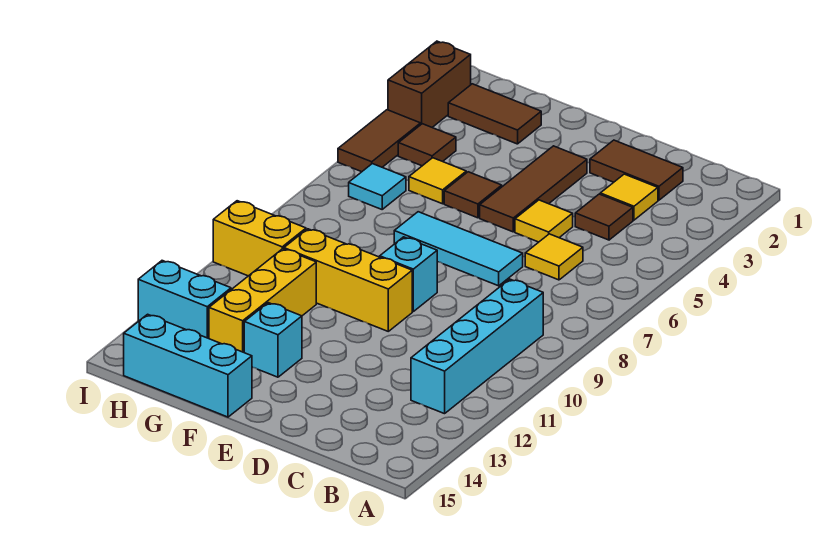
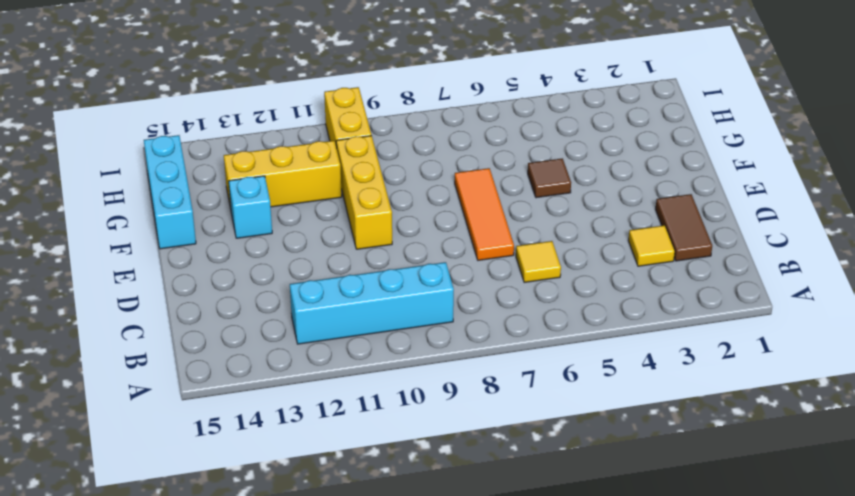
orange tile D7:F7 level 1 -> cyan tile D7:F7 level 1
none -> brown tile C4 level 1
none -> yellow tile D5 level 1
none -> brown tile E3:E5 level 1

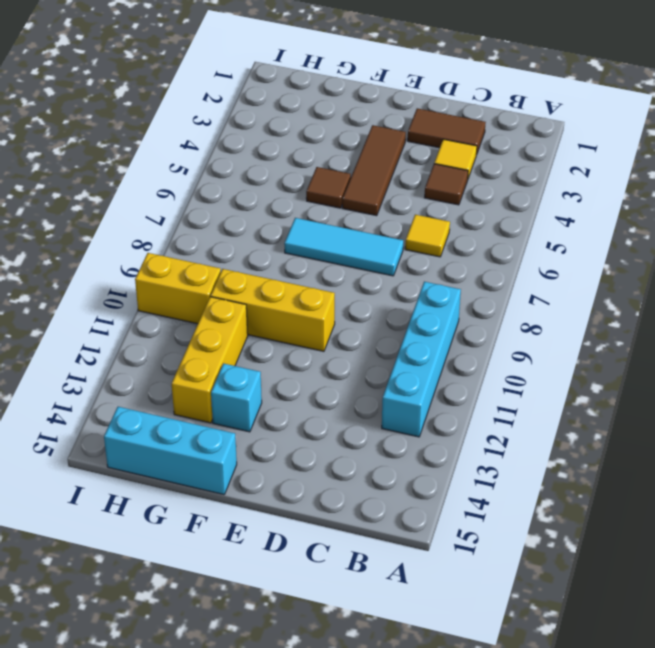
none -> yellow tile D5 level 1
none -> cyan brick E9 level 1
none -> brown tile G2:H2 level 1

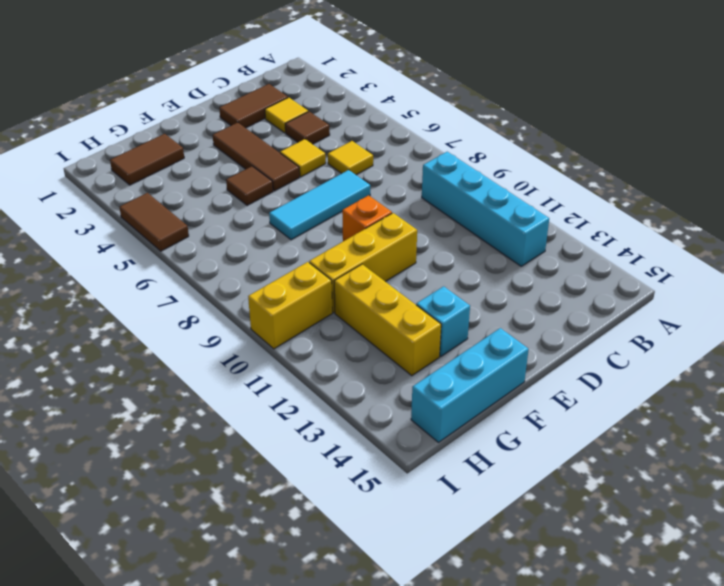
orange brick E9 level 1 -> cyan brick E9 level 1
none -> yellow tile G5 level 1
none -> brown tile H4 level 1
none -> cyan tile H6 level 1

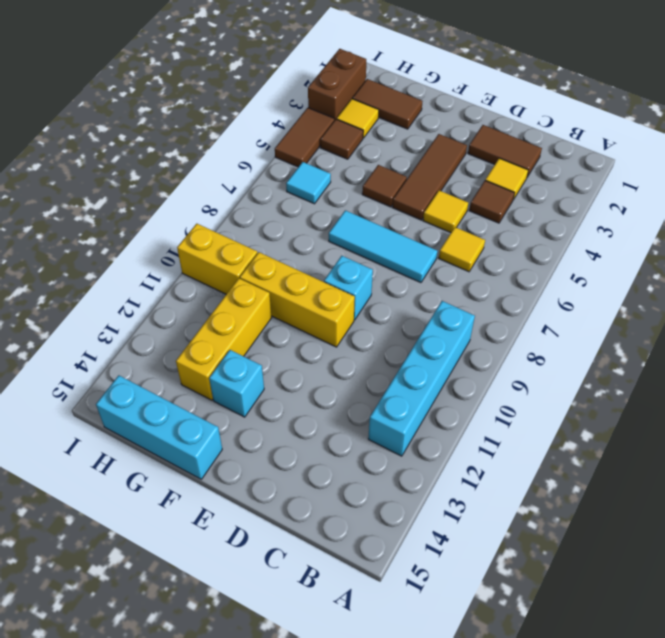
yellow tile H3 level 1 -> yellow tile G5 level 1
none -> cyan brick H13:I13 level 1

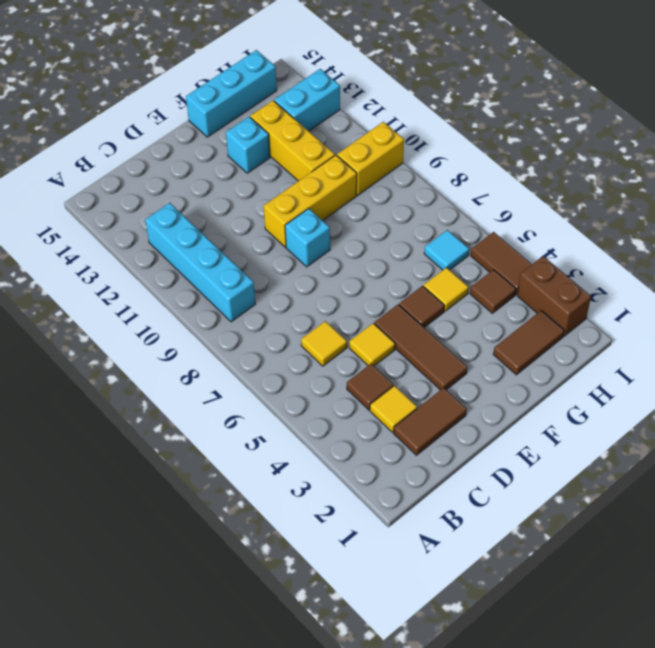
none -> cyan tile D7:F7 level 1

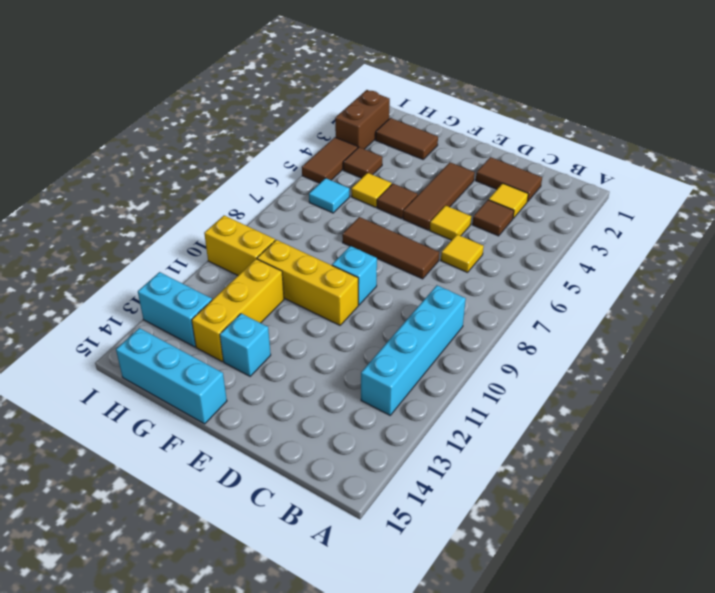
brown tile D7:F7 level 1 -> cyan tile D7:F7 level 1

